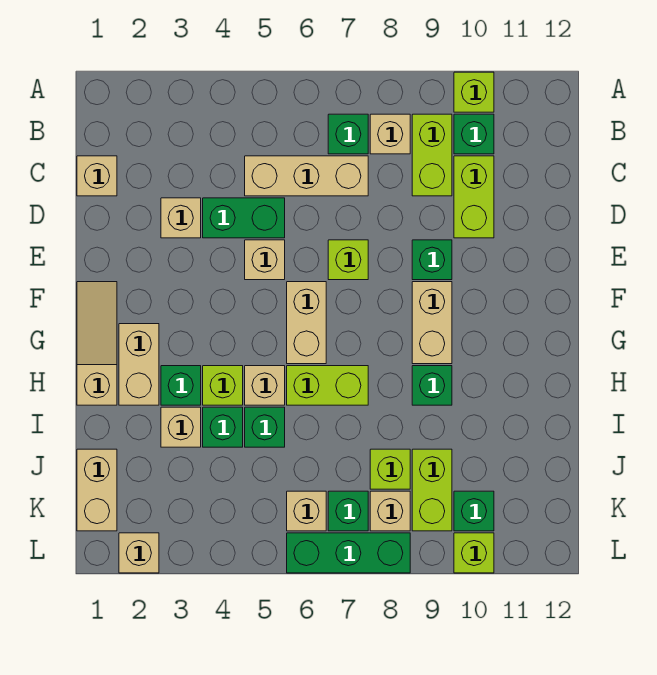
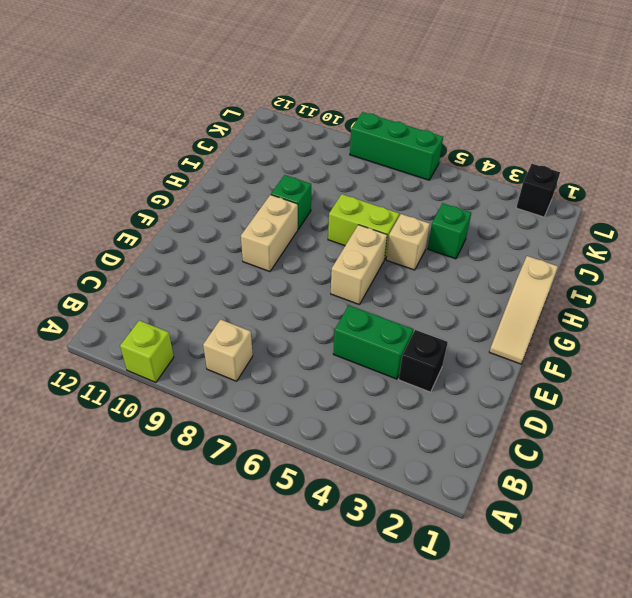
black brick D3 level 1 -> tan brick D3 level 1
black brick L2 level 1 -> tan brick L2 level 1
none -> green brick B7 level 1
none -> lime brick B9:C9 level 1
none -> green brick B10 level 1
none -> tan brick C1 level 1

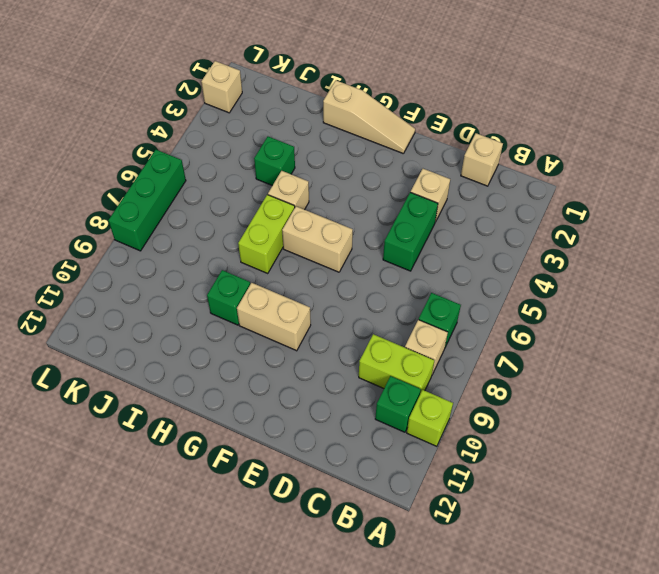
none -> tan brick C5:C7 level 1
none -> lime brick C10:D10 level 1
none -> tan brick E5 level 1
none -> lime brick E7 level 1

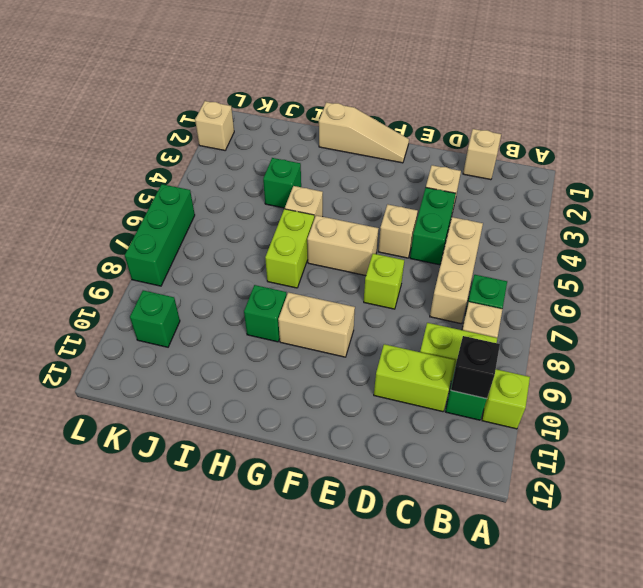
black brick B10 level 2 -> none
none -> green brick E9 level 1
none -> tan brick G2:H2 level 1
none -> green brick H3 level 1
none -> lime brick H4 level 1

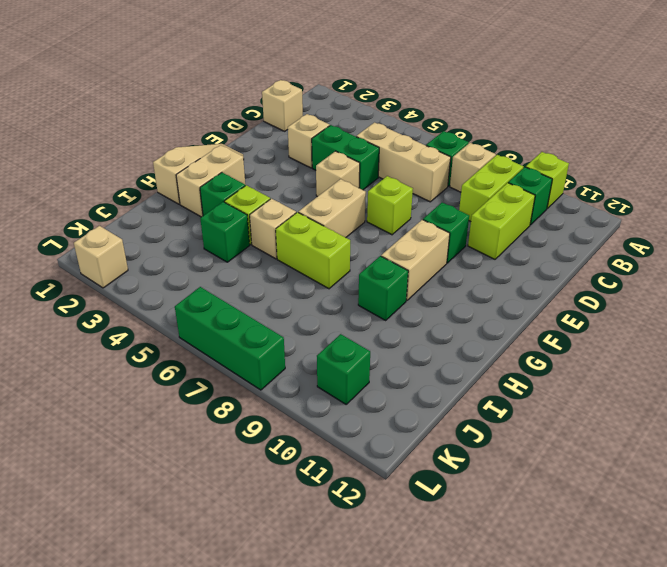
none -> tan brick I3 level 1
none -> green brick I5 level 1
none -> tan brick J1:K1 level 1
none -> lime brick J8 level 1

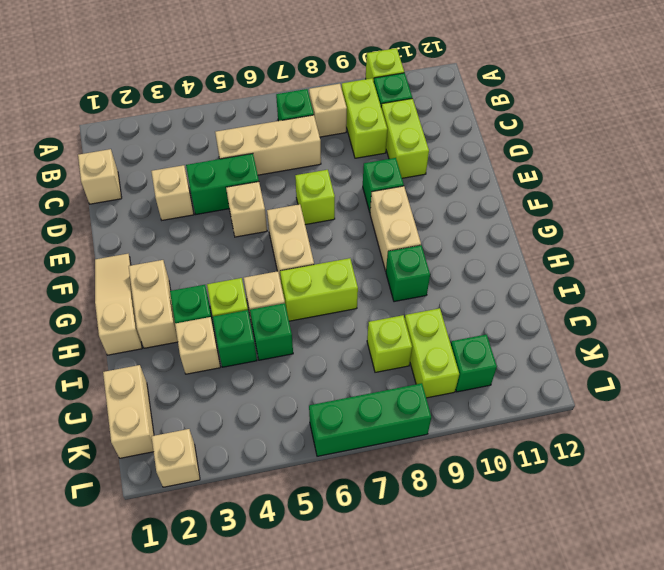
none -> tan brick K6 level 1
none -> green brick K7 level 1
none -> tan brick K8 level 1
none -> lime brick L10 level 1

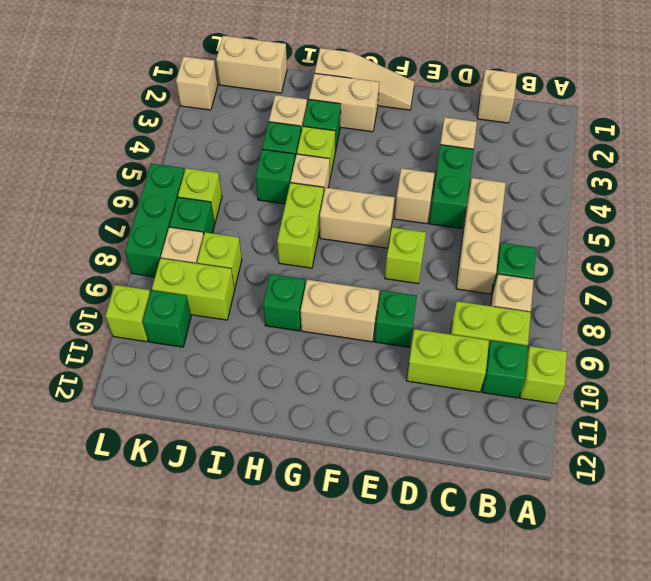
lime brick K6 level 1 -> tan brick K6 level 1

